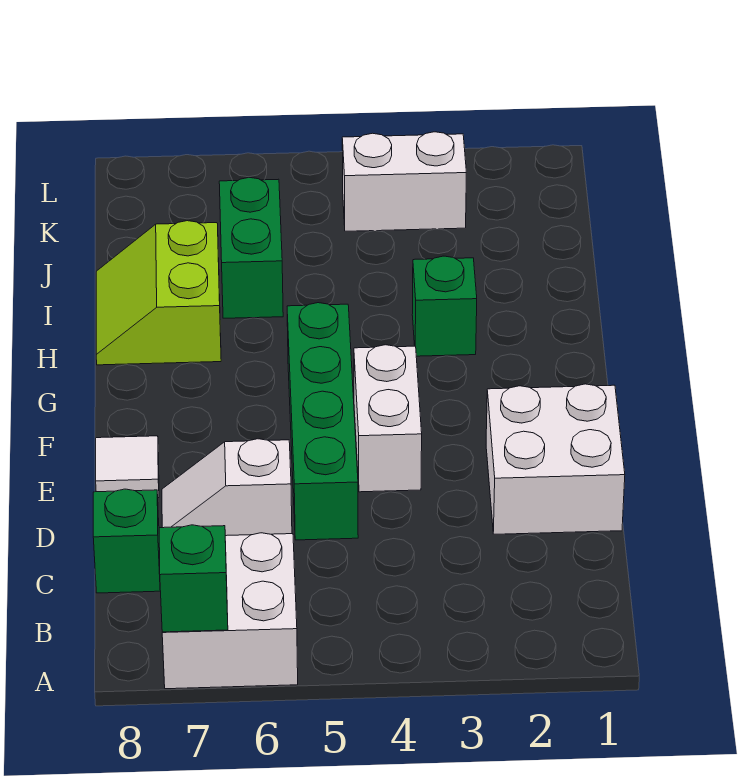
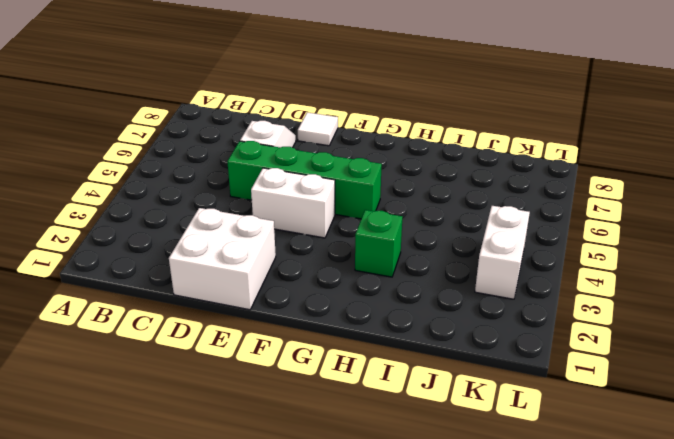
none -> white brick A6:B7 level 1
none -> green brick C8 level 1
none -> lime slope H7:I8 level 1 top 7

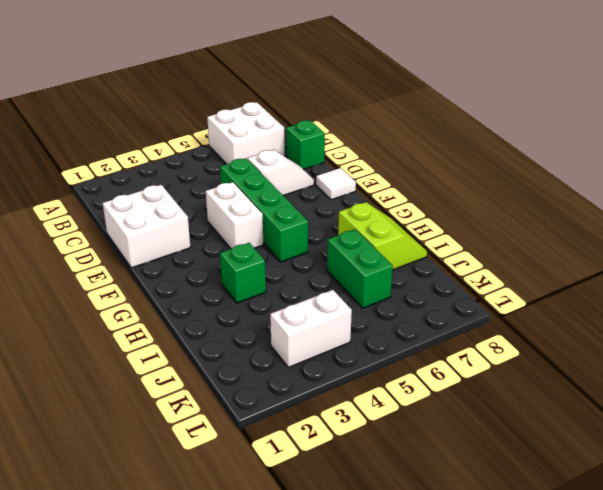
none -> green brick A7 level 2

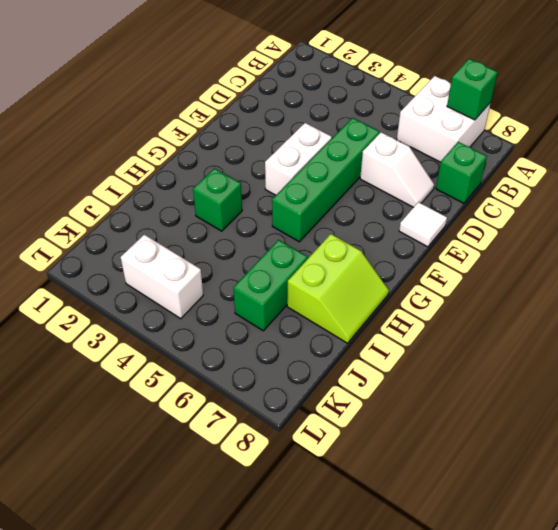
none -> white brick D1:E2 level 1

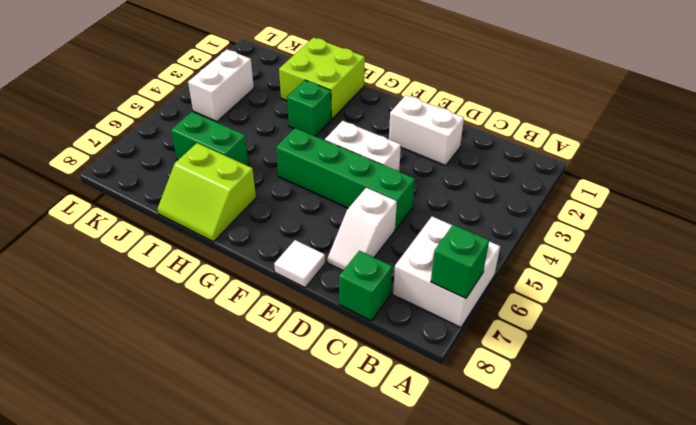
white brick D2:E2 level 1 -> white brick D1:E2 level 1
lime brick H1:I2 level 1 -> none

